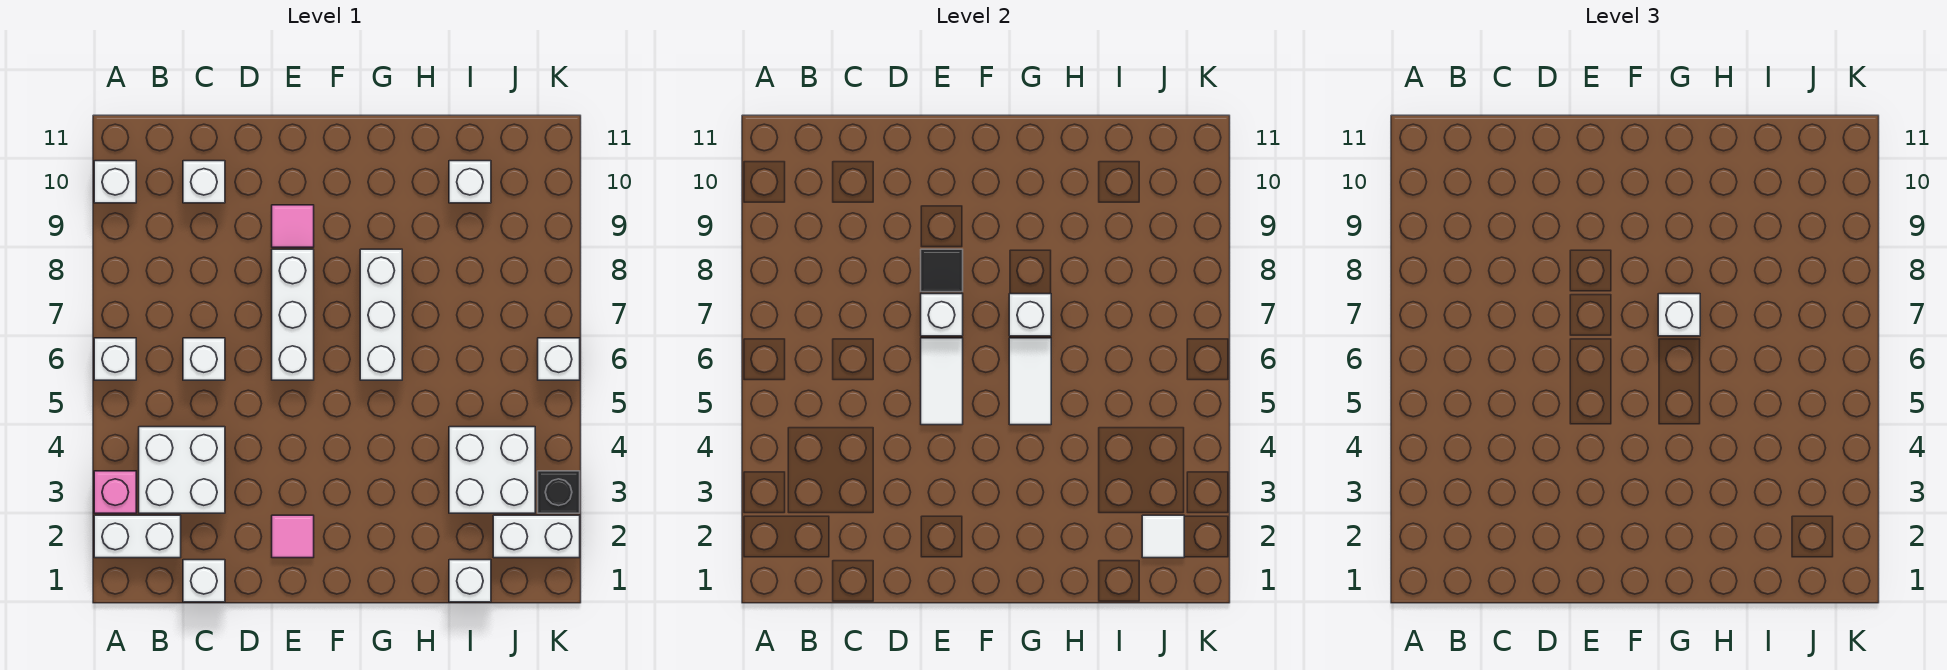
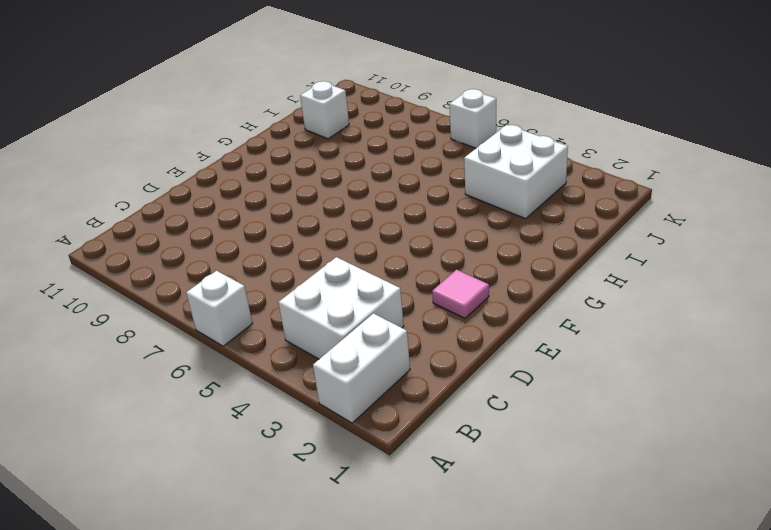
none -> pink brick A3 level 1
none -> white brick A10 level 1
none -> white brick C1 level 1

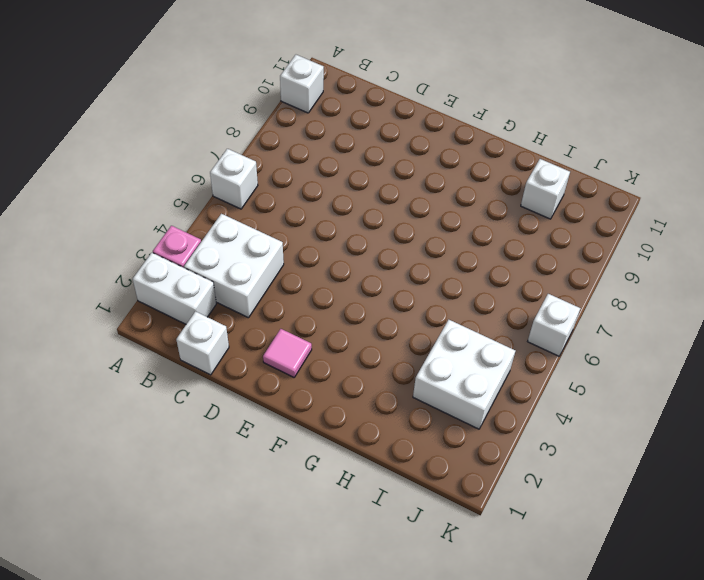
none -> white brick C6 level 1
none -> white brick C10 level 1
none -> white brick E6:E8 level 1

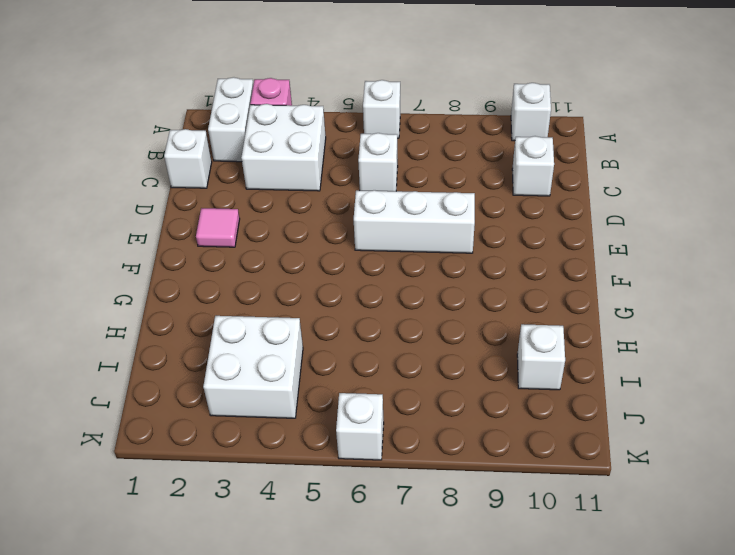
none -> pink tile E9 level 1
none -> white brick G6:G8 level 1
none -> white brick I1 level 1

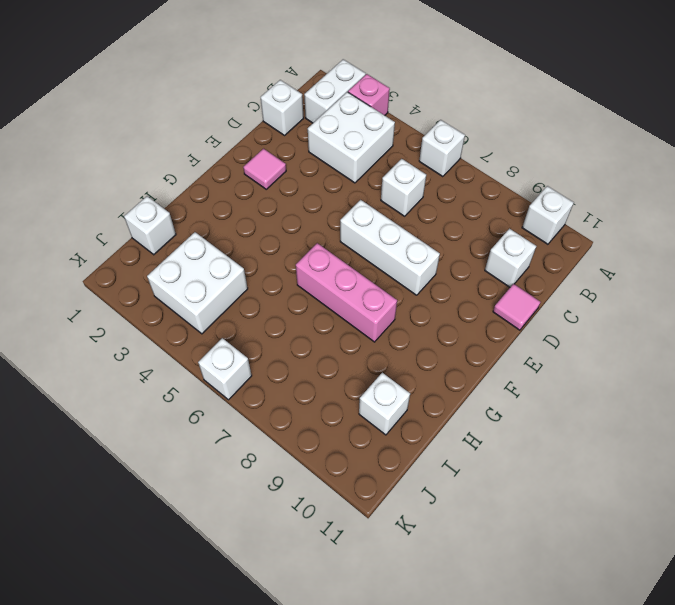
pink tile D11 level 1 -> pink tile E9 level 1
pink brick G6:G8 level 1 -> white brick G6:G8 level 1
none -> white brick J2:K2 level 1
none -> black brick K3 level 1
none -> white tile E5:E6 level 2

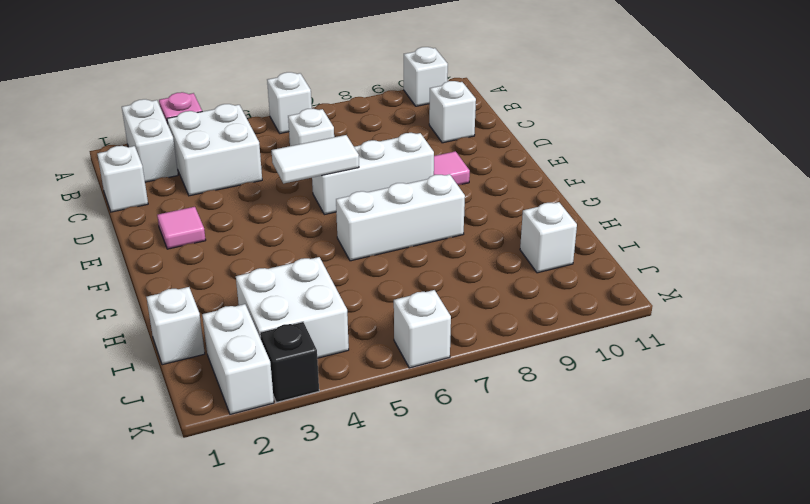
none -> white brick E7 level 2
none -> black tile E8 level 2
none -> white tile G5:G6 level 2

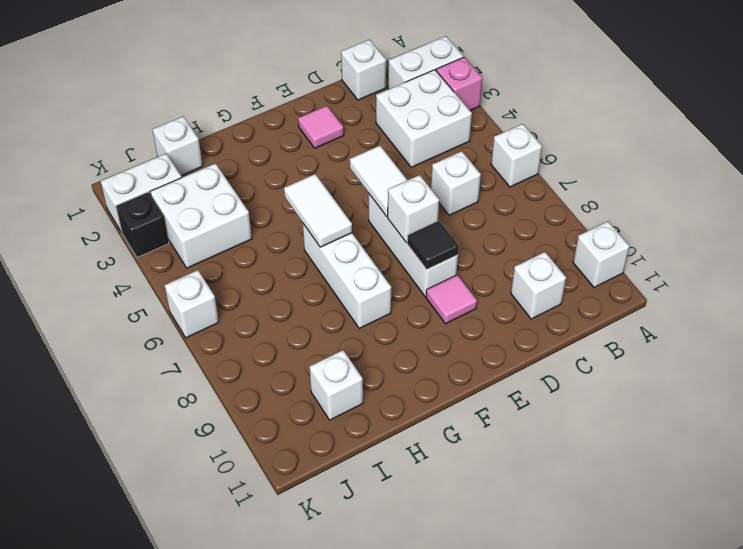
none -> white brick G7 level 2
none -> white tile J2 level 2
none -> white brick G7 level 3

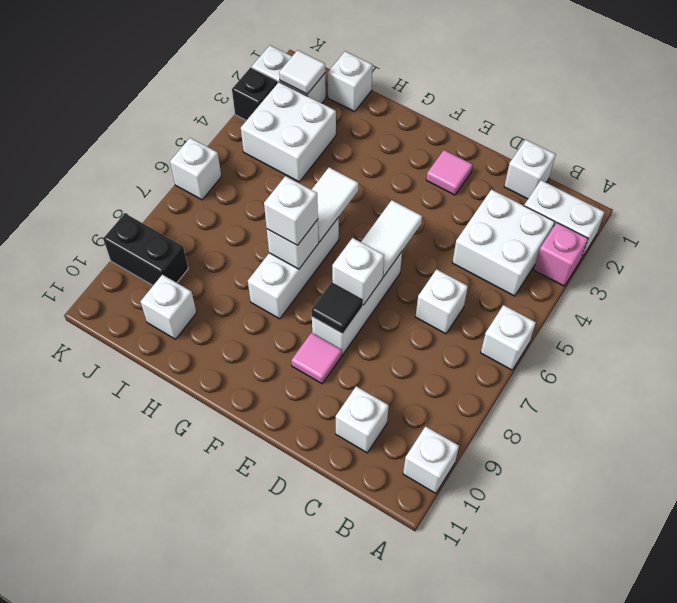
black brick J9:K9 level 1 -> none

